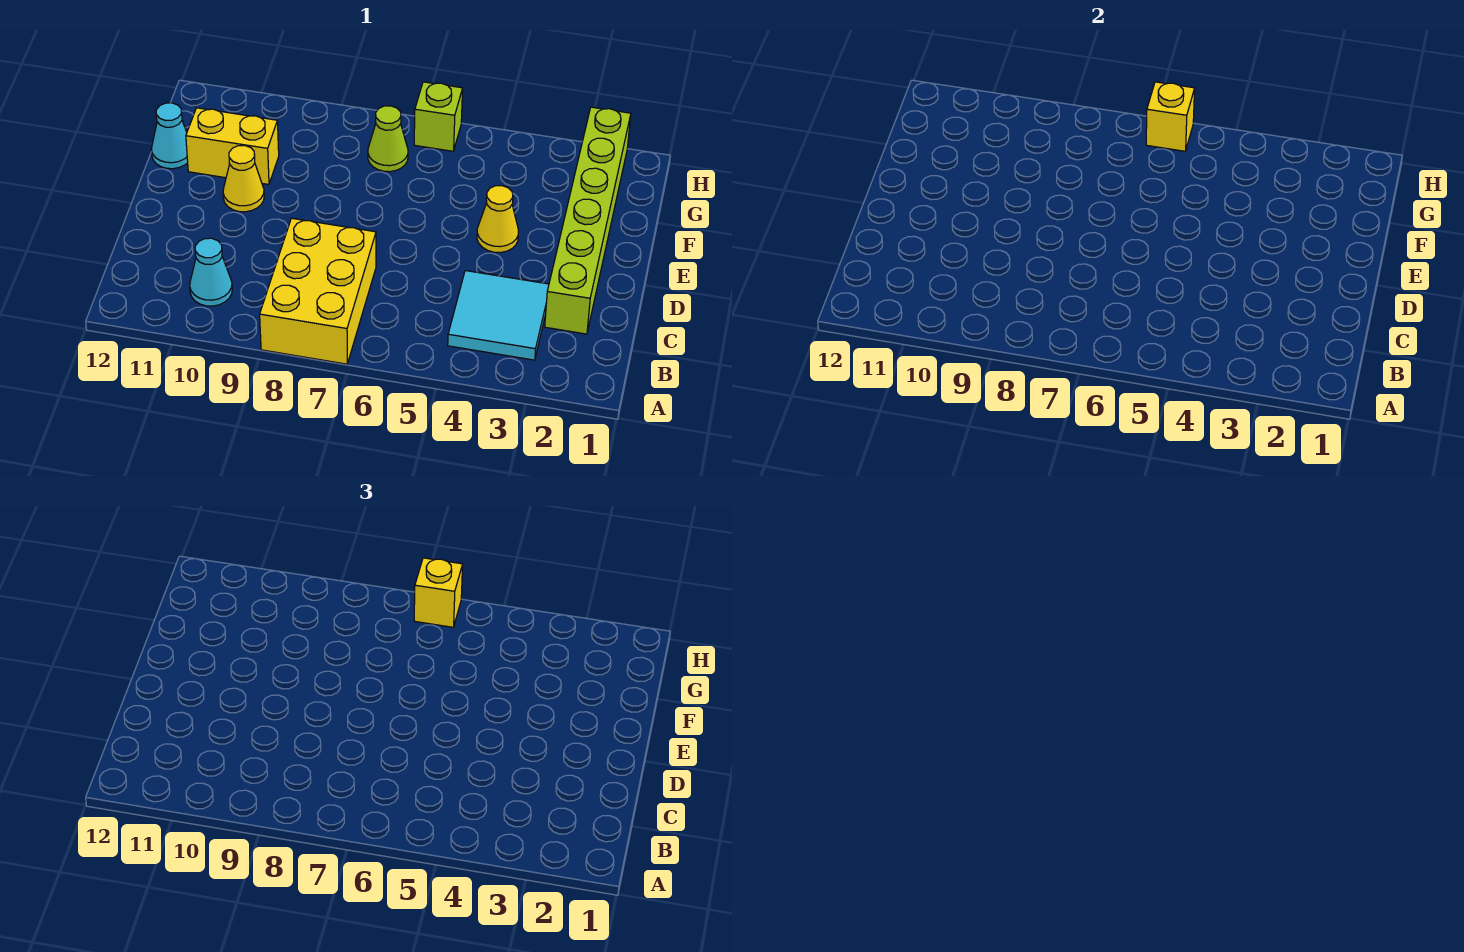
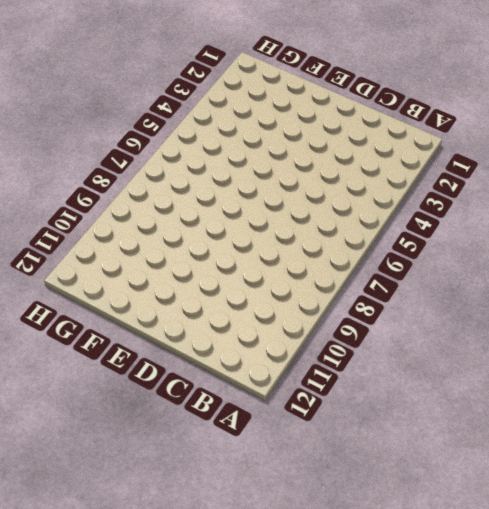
none -> yellow brick A7:C8 level 1
none -> cyan tile B3:C4 level 1
none -> cyan cone B10 level 1

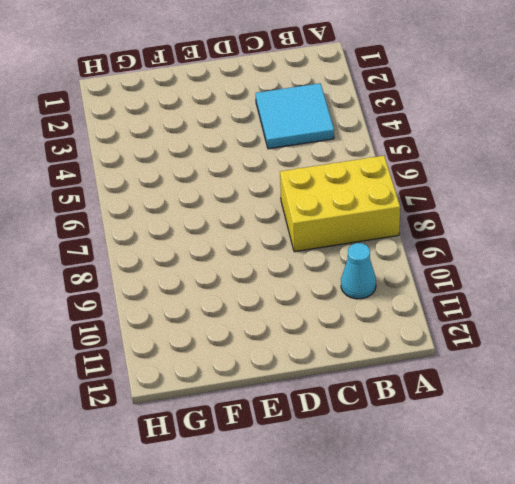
none -> lime brick C2:H2 level 1
none -> yellow cone E4 level 1
none -> yellow cone E10 level 1

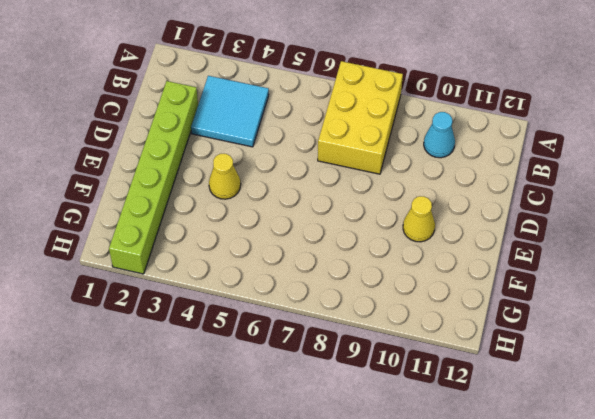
none -> yellow brick F10:F11 level 1
none -> cyan cone F12 level 1
none -> lime cone G7 level 1

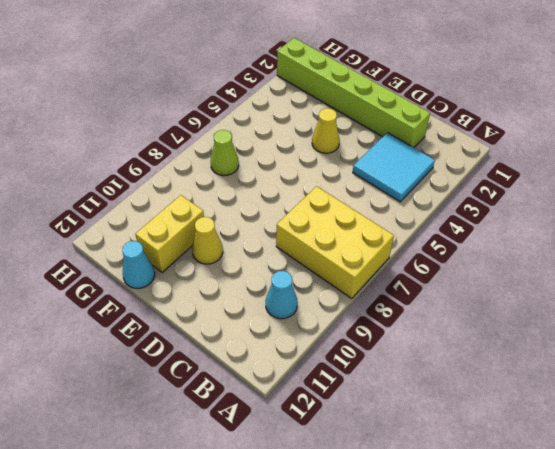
none -> lime brick H6 level 1
none -> yellow brick H6 level 2
none -> yellow brick H6 level 3

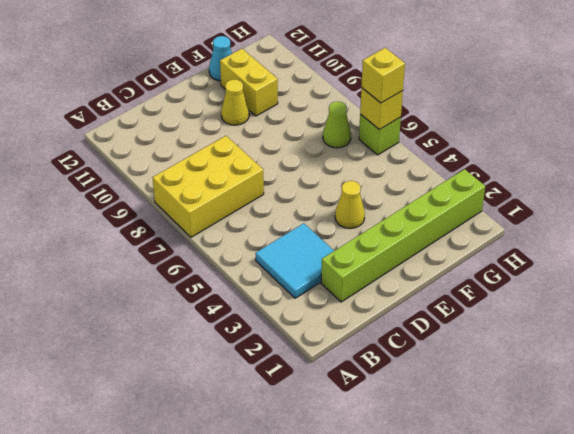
none -> cyan cone B10 level 1

